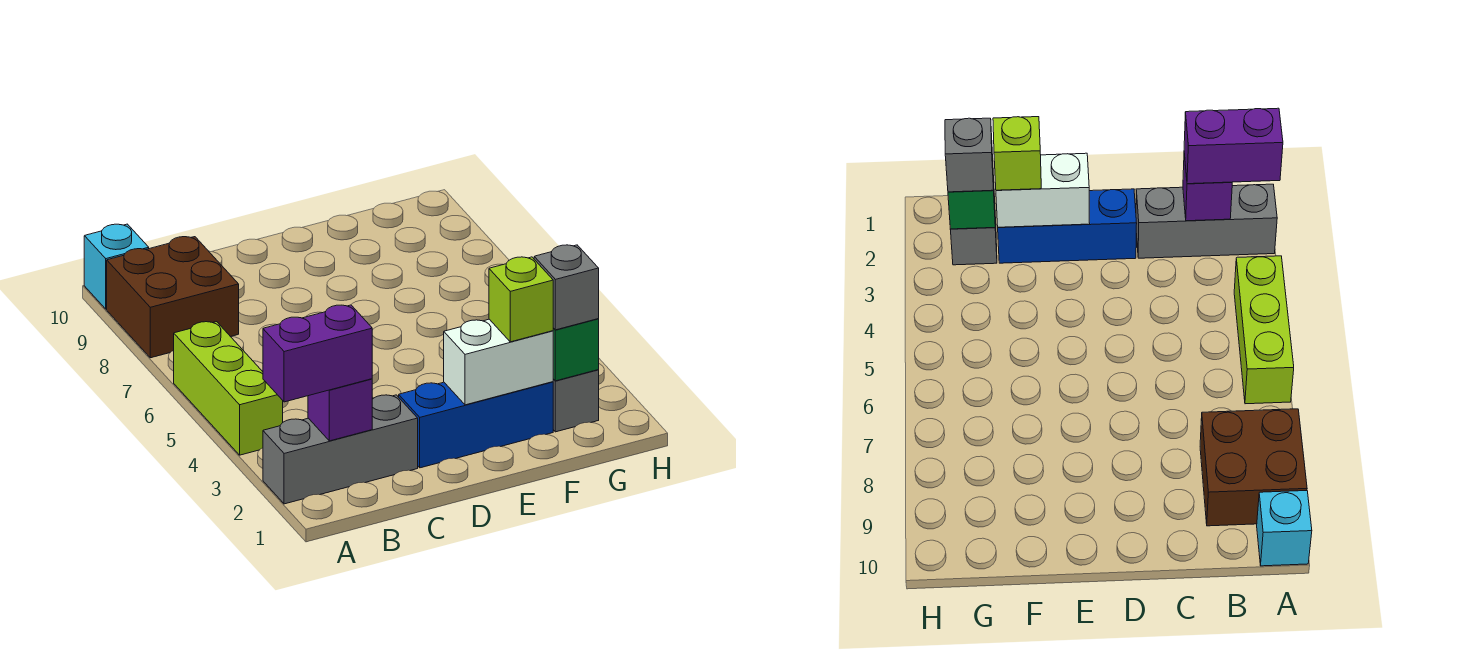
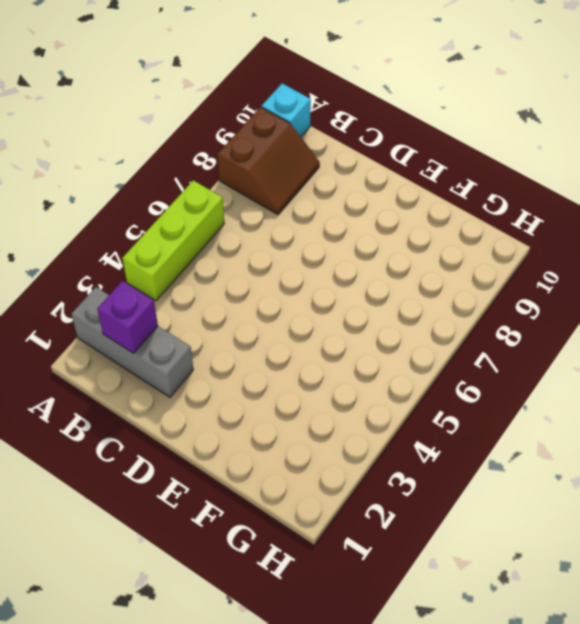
brown slope A8:B9 level 1 top A -> brown brick A8:B9 level 1
none -> blue brick D2:F2 level 1
none -> grey brick G2 level 1
none -> white brick E2:F2 level 2

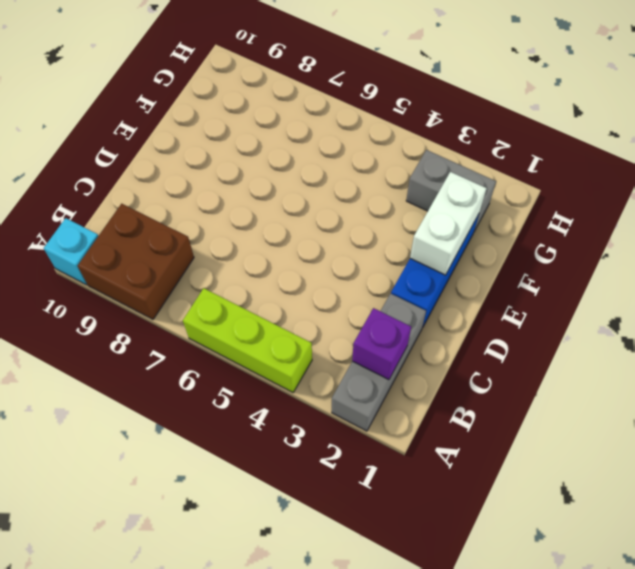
grey brick G2:G3 level 1 -> grey brick G2 level 1
none -> green brick G2 level 2
none -> purple brick A2:B2 level 3
none -> lime brick F2 level 3

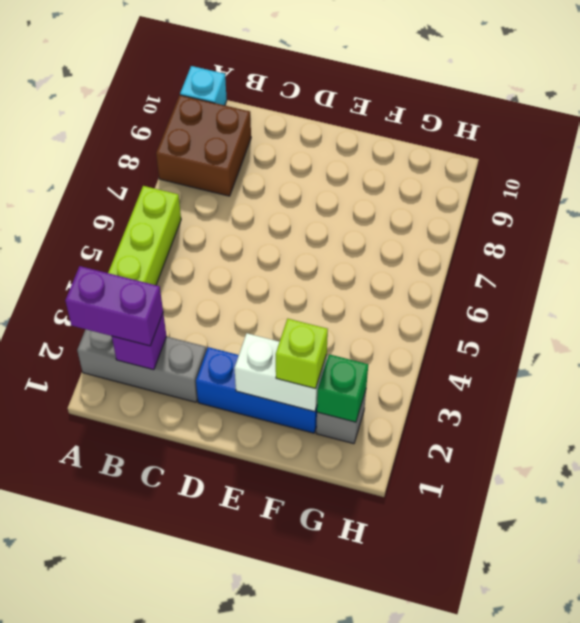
none -> grey brick G2 level 3

